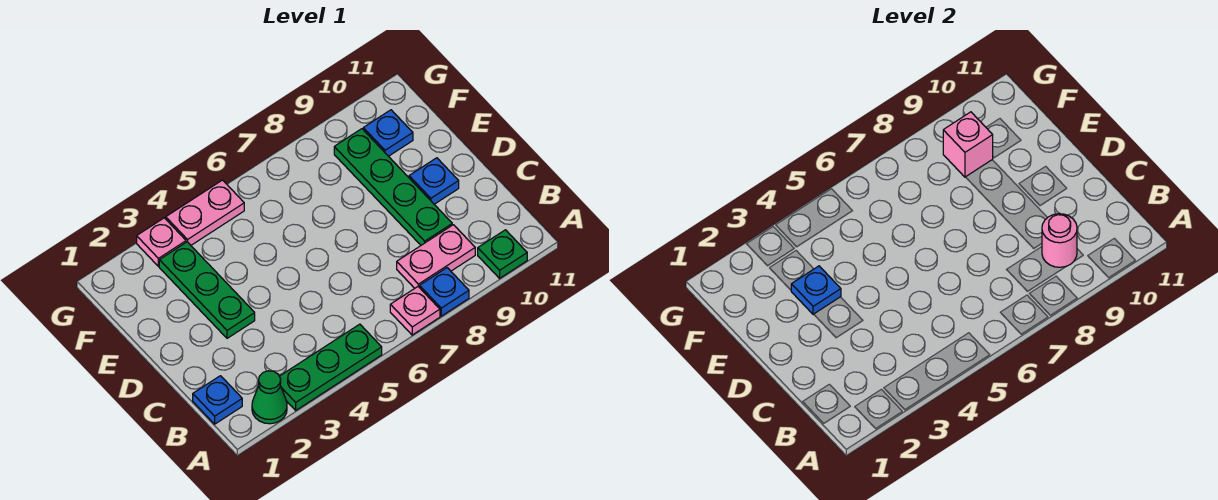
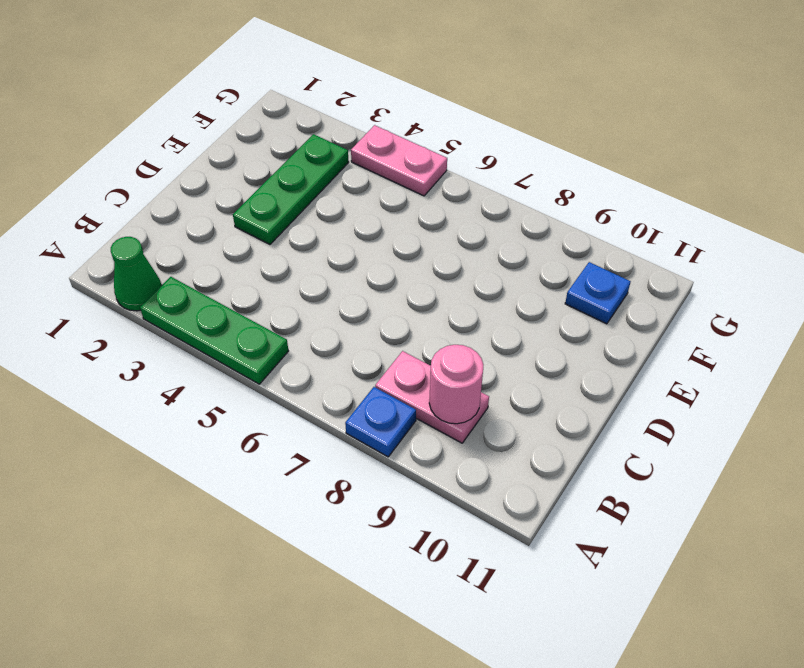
none -> pink plate A7 level 1
none -> green plate A10 level 1
none -> blue plate B1 level 1

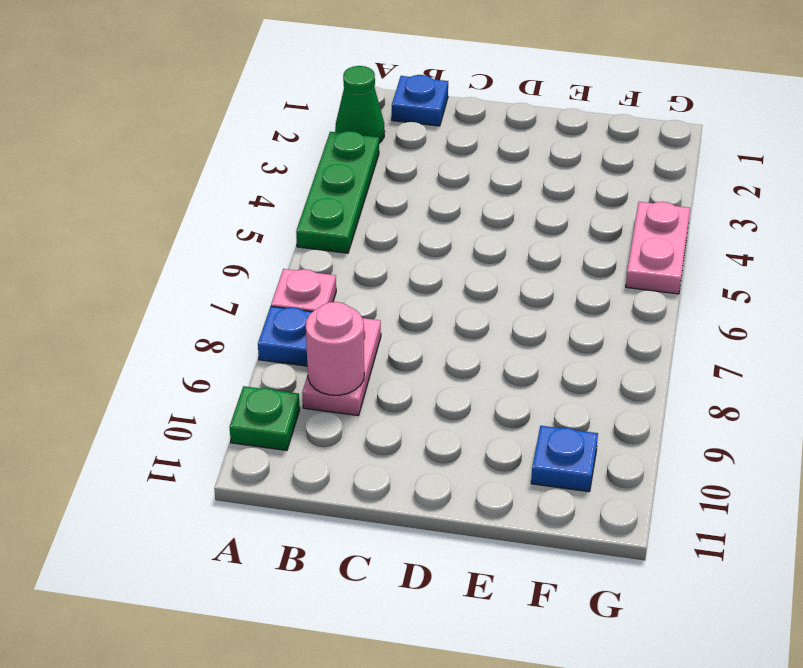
none -> green plate C9:F9 level 1
none -> green plate D3:F3 level 1
none -> blue plate D10 level 1

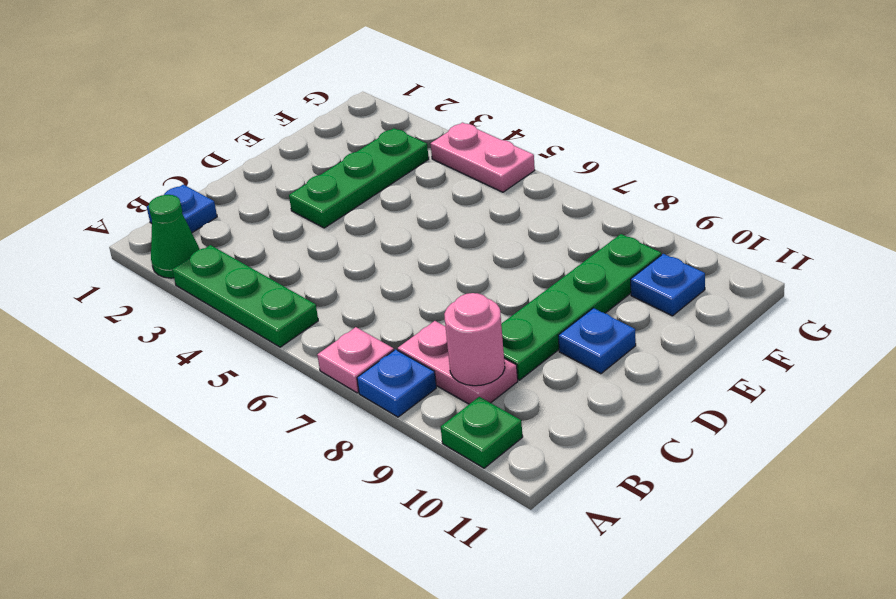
none -> pink plate G3 level 1
none -> blue plate E3 level 2
none -> pink brick F9 level 2

